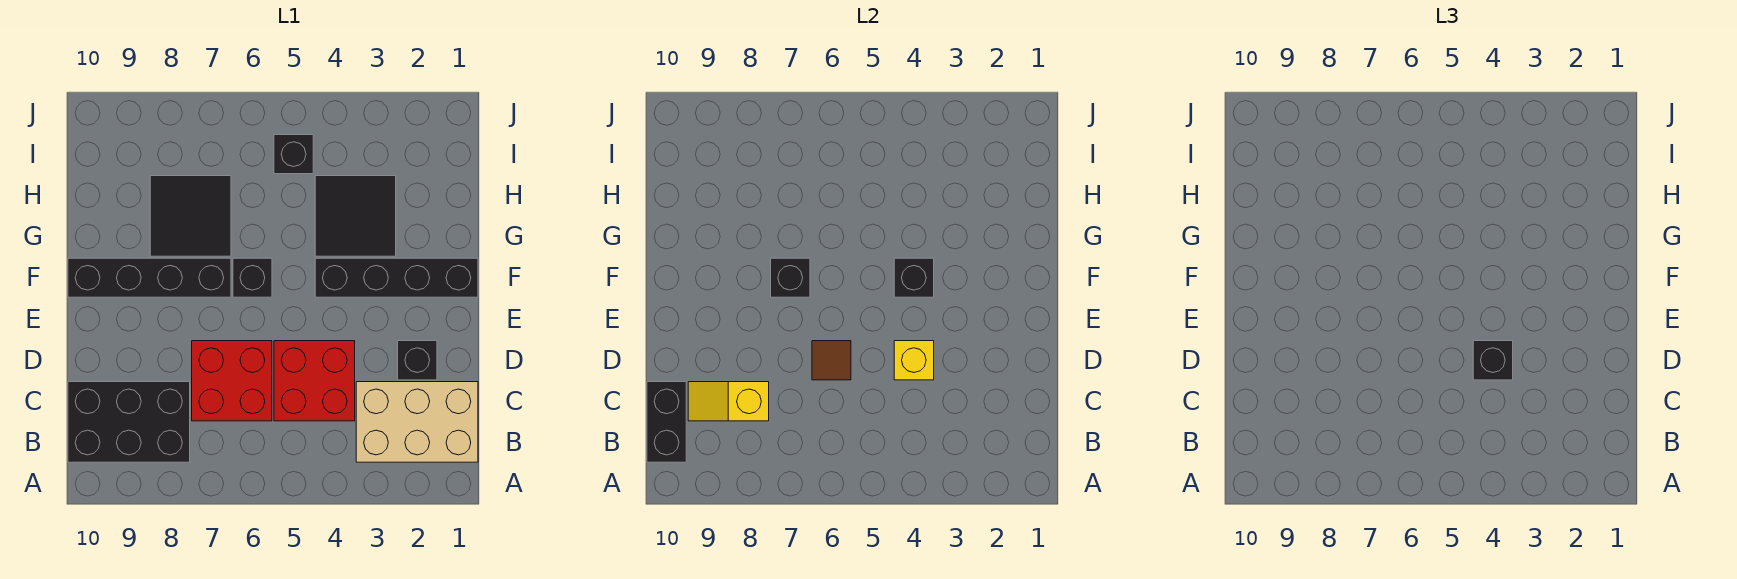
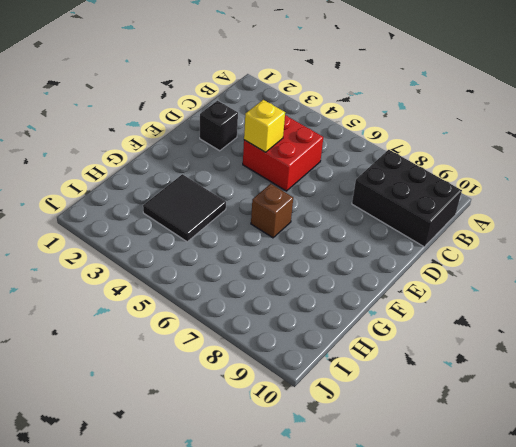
brown brick F6 level 1 -> black brick F6 level 1
none -> tan brick B1:C3 level 1
none -> red brick C6:D7 level 1
none -> black brick F1:F4 level 1

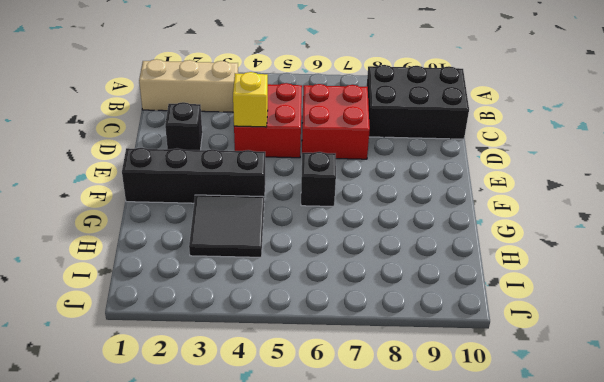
tan brick B1:B3 level 1 -> tan brick B1:C3 level 1
none -> black brick F7:F10 level 1
none -> black tile G7:H8 level 1
none -> black brick I5 level 1

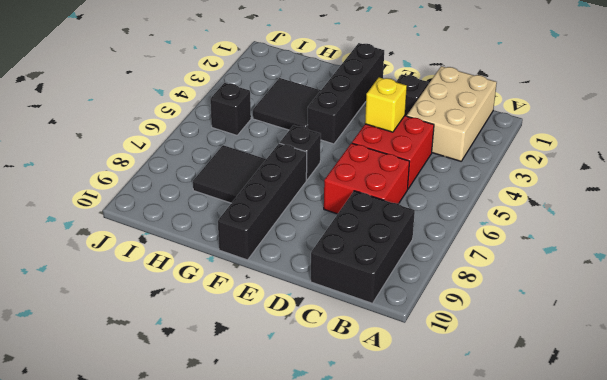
none -> black brick B10:C10 level 2
none -> yellow slope C8:C9 level 2 top 8
none -> brown tile D6 level 2

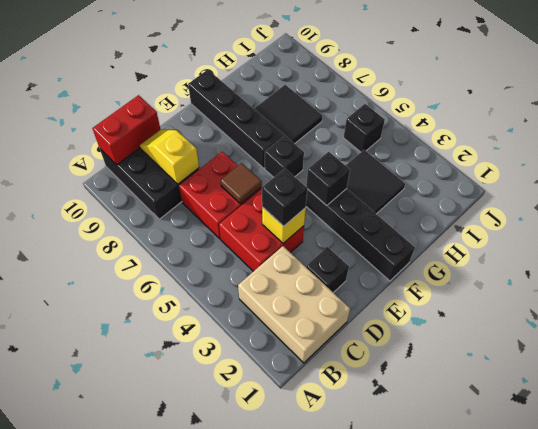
red brick B10:C10 level 2 -> black brick B10:C10 level 2
none -> black brick F7 level 2

